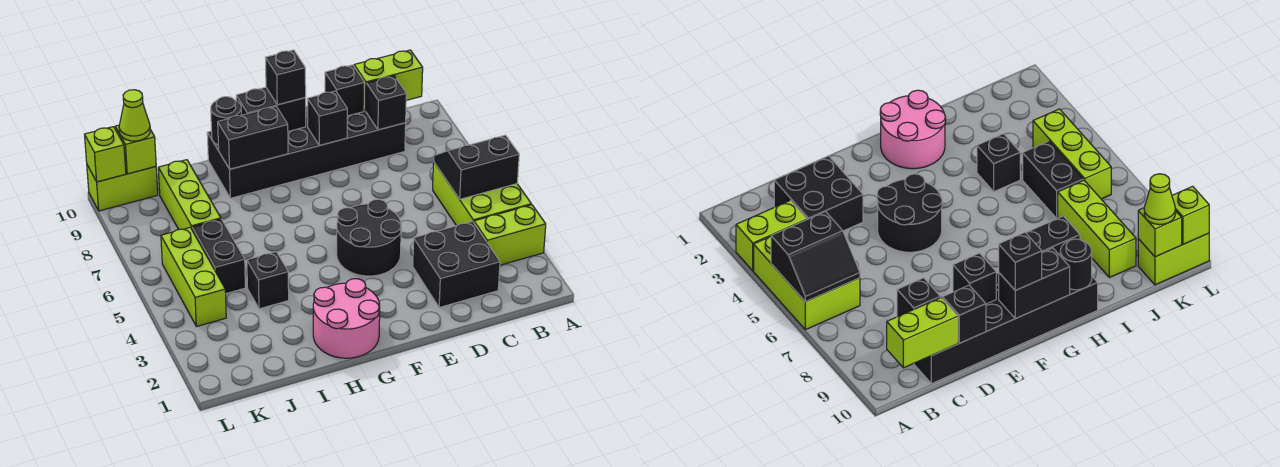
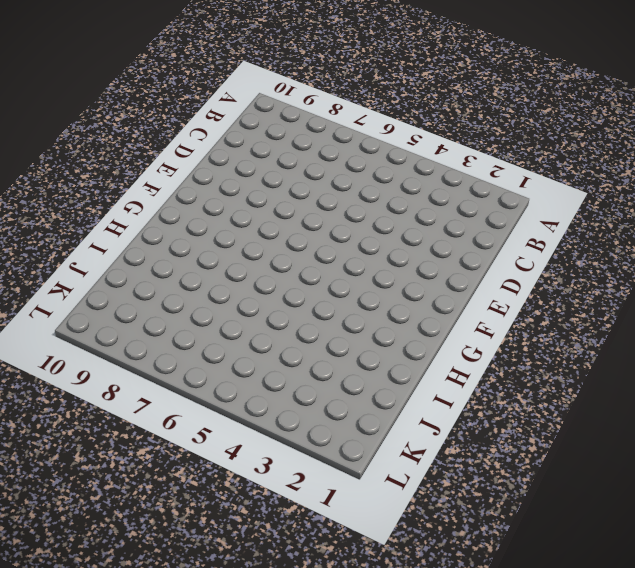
none -> lime brick A3:B3 level 1
none -> lime brick A4:B6 level 1
none -> black brick C2:D3 level 1

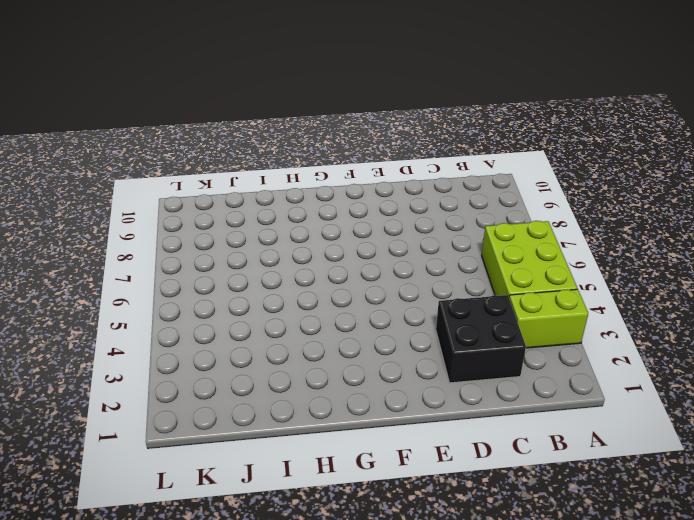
none -> black brick C9:H10 level 1
none -> black round brick E4:F5 level 1
none -> pink round brick G1:H2 level 1

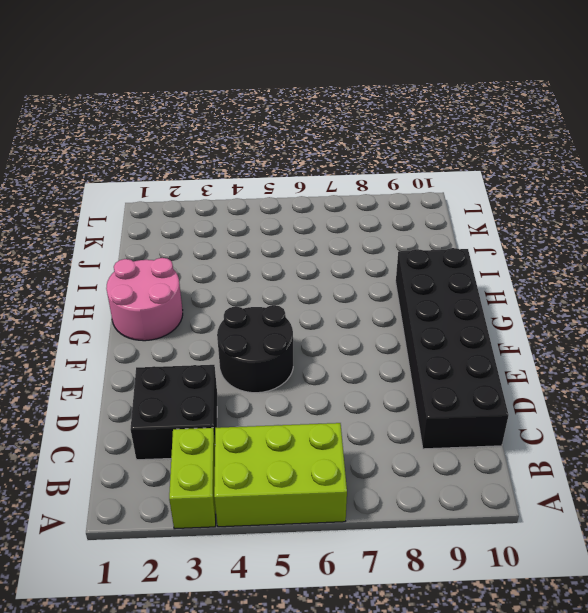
none -> black brick I4 level 1
none -> black brick J5:J6 level 1
none -> lime brick J7:J9 level 1

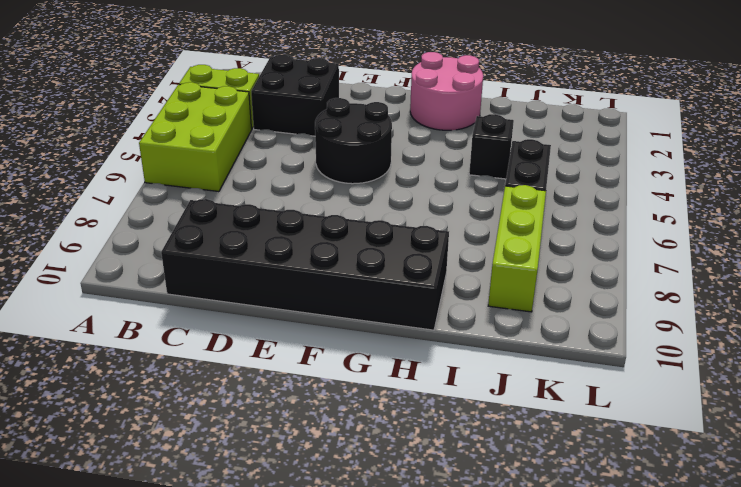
none -> lime brick K4:K6 level 1
none -> lime brick K10:L10 level 1
none -> black slope A5:B6 level 2 top 5

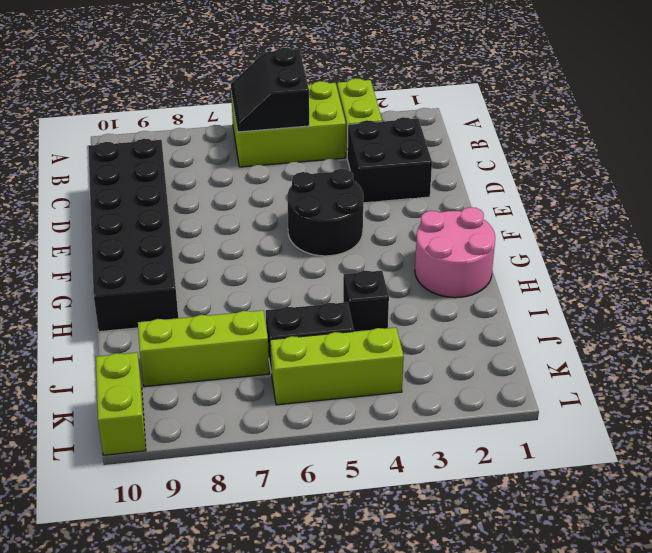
none -> lime brick B10:C10 level 2
none -> black brick C9 level 2
none -> black brick D10 level 2

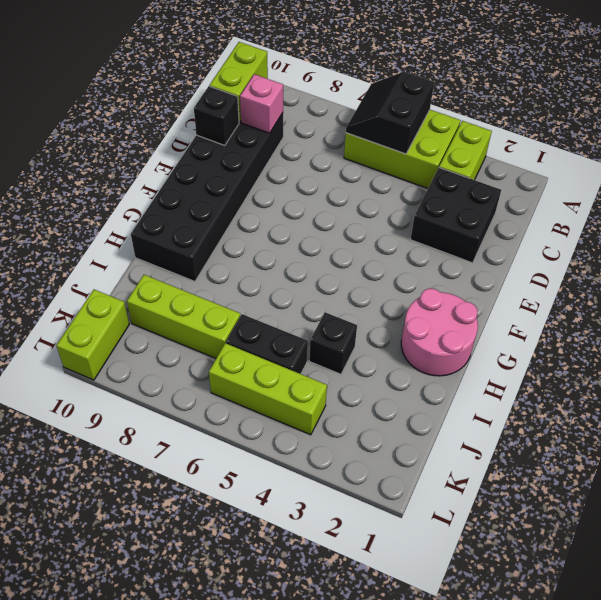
pink brick C9 level 2 -> black brick C9 level 2
none -> black round brick E4:F5 level 1
none -> black brick E9 level 2
none -> black brick F10:G10 level 2

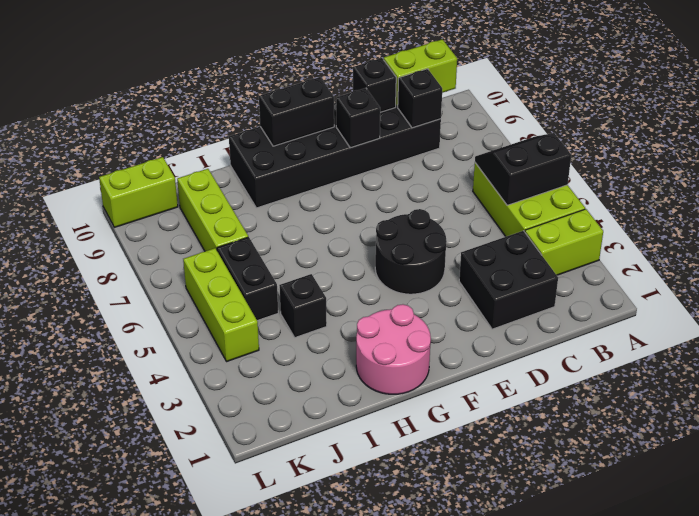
none -> black brick G9:H9 level 2
none -> black round brick H10 level 2
none -> lime brick K10 level 2

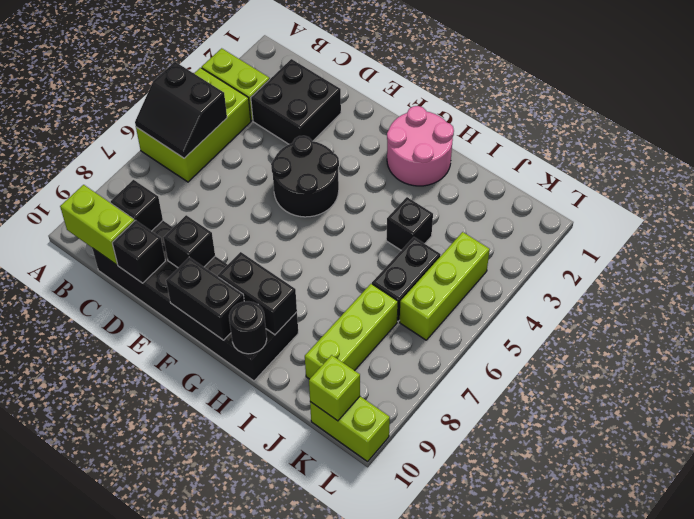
none -> lime brick L10 level 2
none -> black brick F10 level 3
none -> lime cone K10 level 3

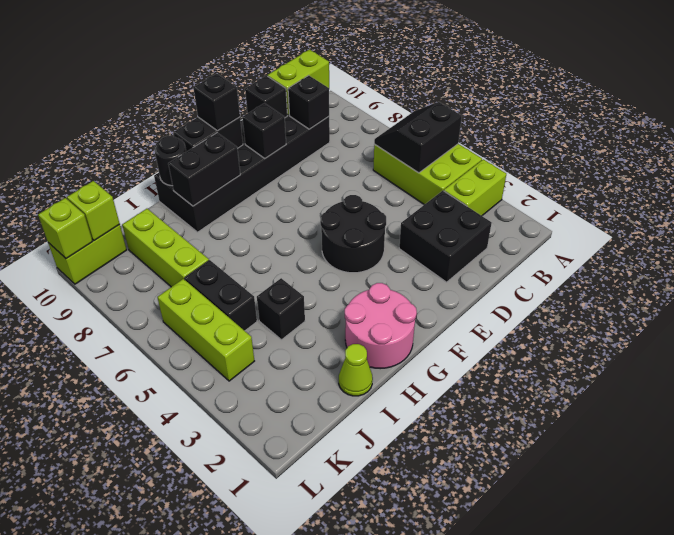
lime cone I1 level 1 -> lime cone K10 level 3

